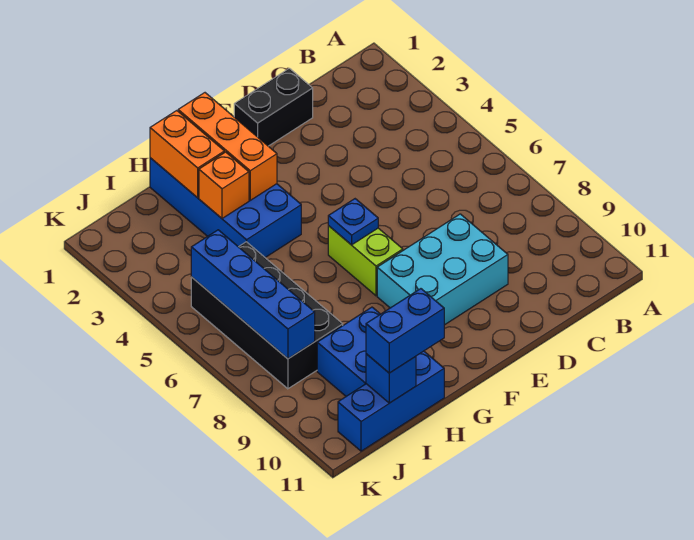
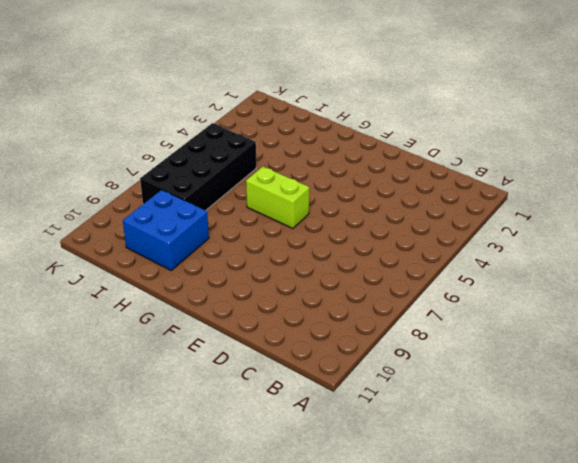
lime brick F6:G6 level 1 -> lime brick F6:F7 level 1
none -> black brick D1:E1 level 1
none -> cyan brick D8:F9 level 1
none -> blue brick G1:H4 level 1

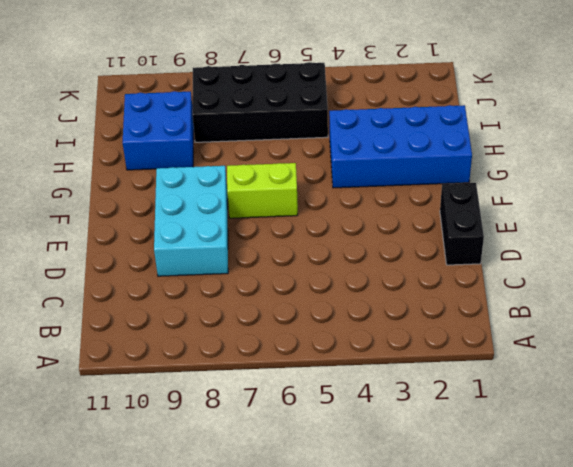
none -> blue brick H11:J11 level 1
none -> blue plate F6 level 2
none -> orange brick G1:G3 level 2

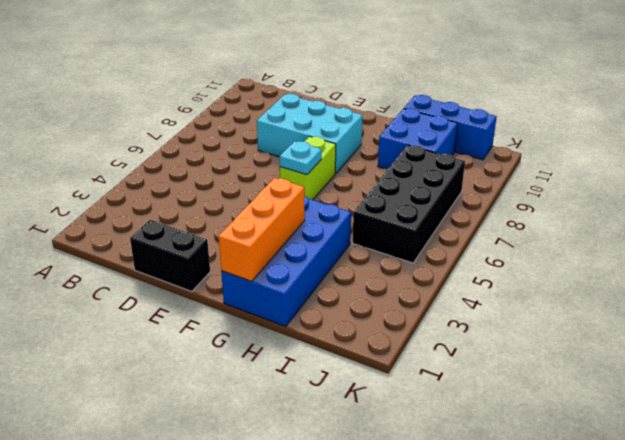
cyan plate F6 level 2 -> blue plate F6 level 2
none -> orange brick H1:H2 level 2
none -> orange brick H3 level 2
none -> blue brick I11 level 2

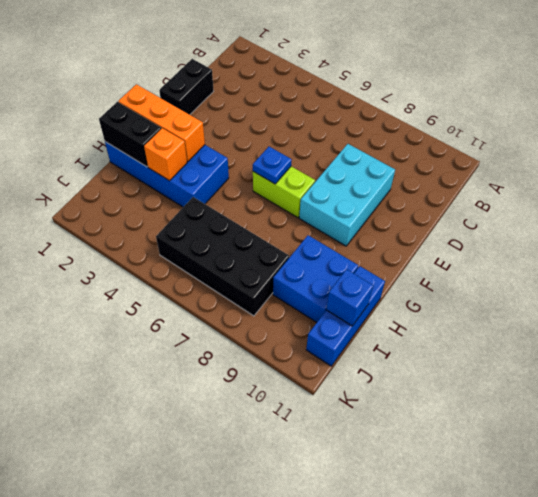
black brick H1:H2 level 2 -> orange brick H1:H2 level 2
none -> blue brick J5:J8 level 2
none -> blue brick H11:I11 level 3

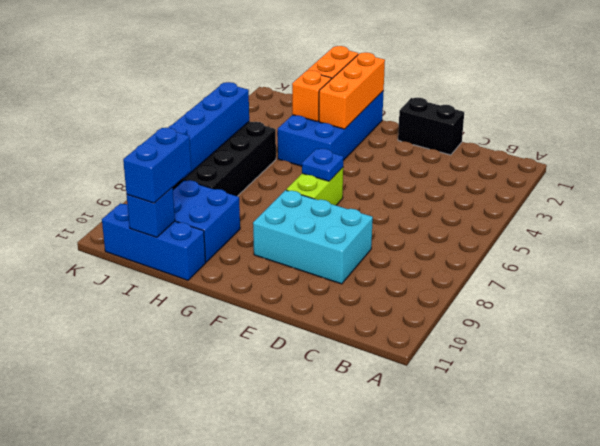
blue brick I10:I11 level 3 -> blue brick H11:I11 level 3

